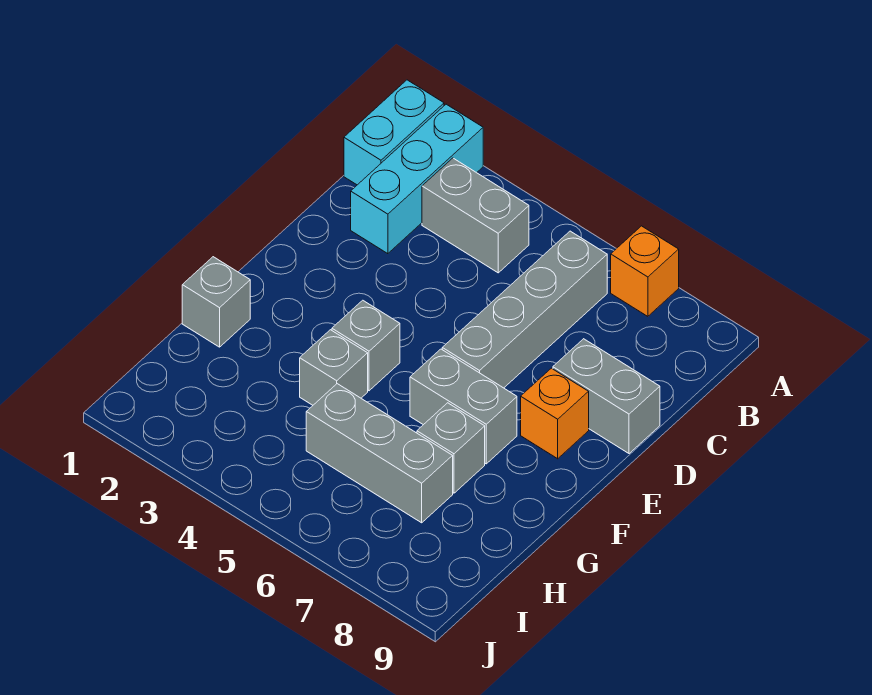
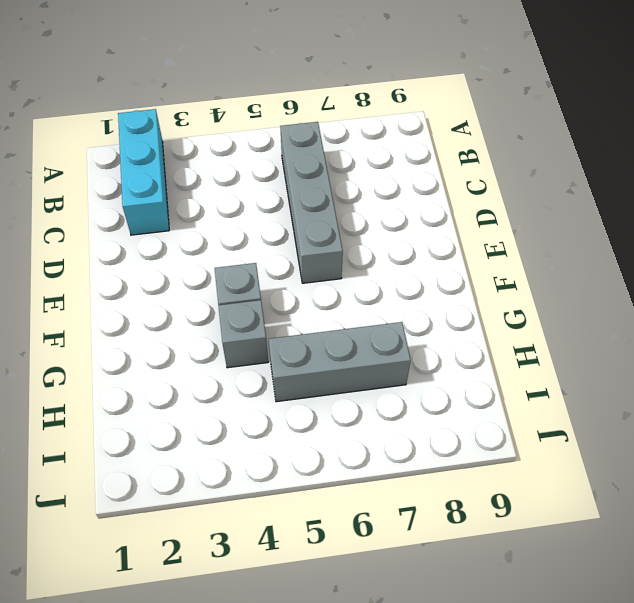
none -> cyan brick A1:B1 level 1
none -> orange brick A7 level 1
none -> grey brick B3:B4 level 1

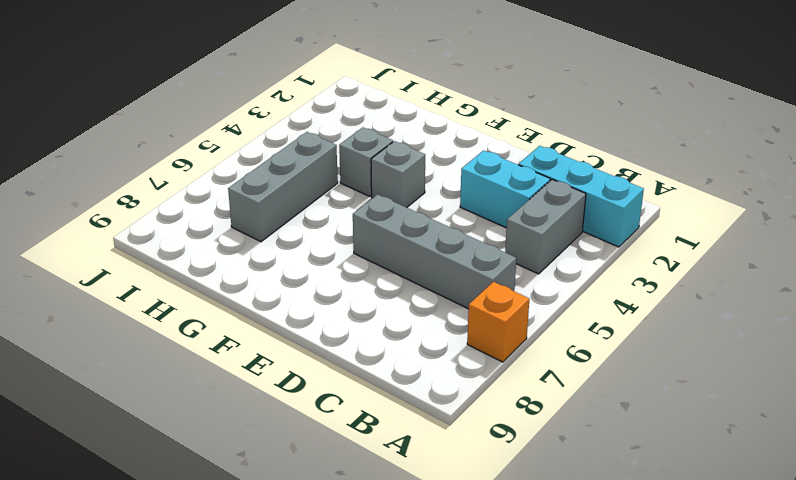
cyan brick C3:D3 level 1 -> cyan brick A1:B1 level 1
none -> grey brick D8:D9 level 1
none -> orange brick E8 level 1
none -> grey brick F6:F7 level 1

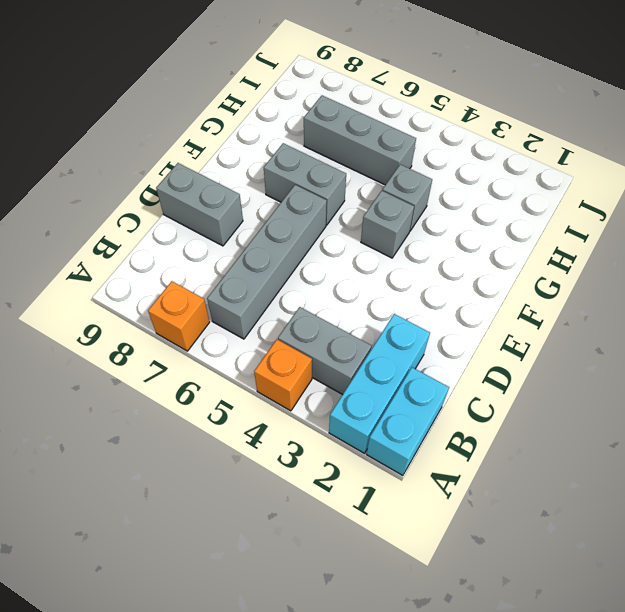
orange brick A4 level 1 -> orange brick E8 level 1
none -> grey brick G1 level 1
none -> grey brick G7 level 1

